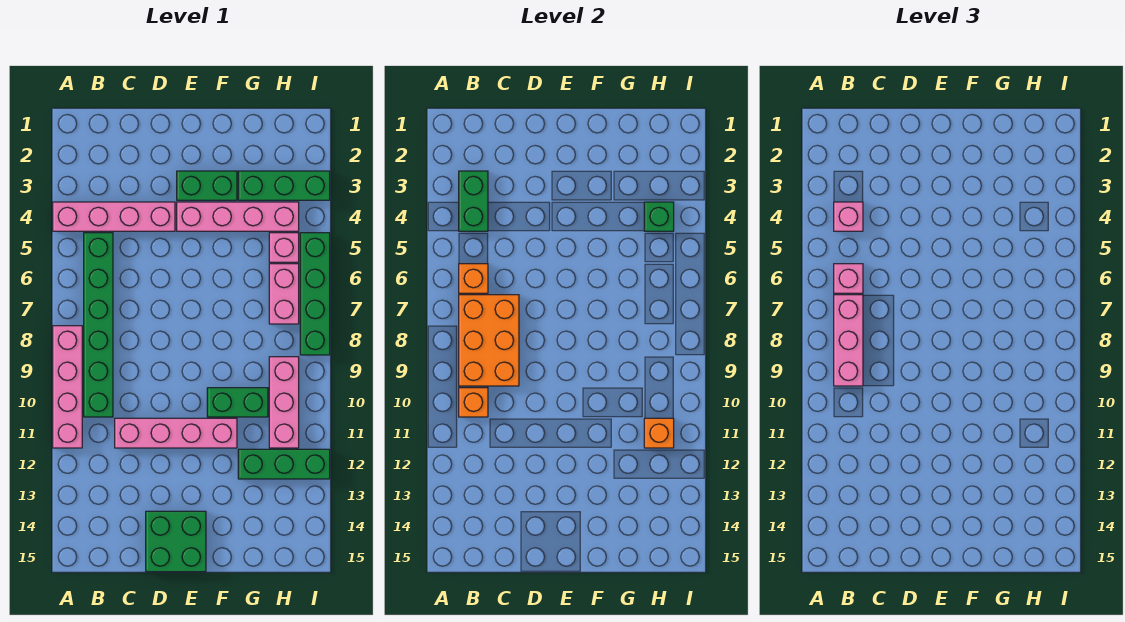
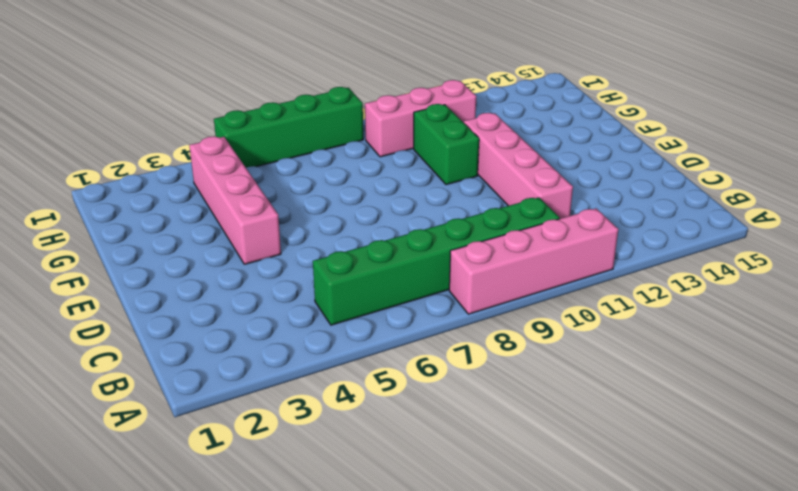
none -> pink brick A4:D4 level 1
none -> green brick D14:E15 level 1
none -> green brick E3:F3 level 1

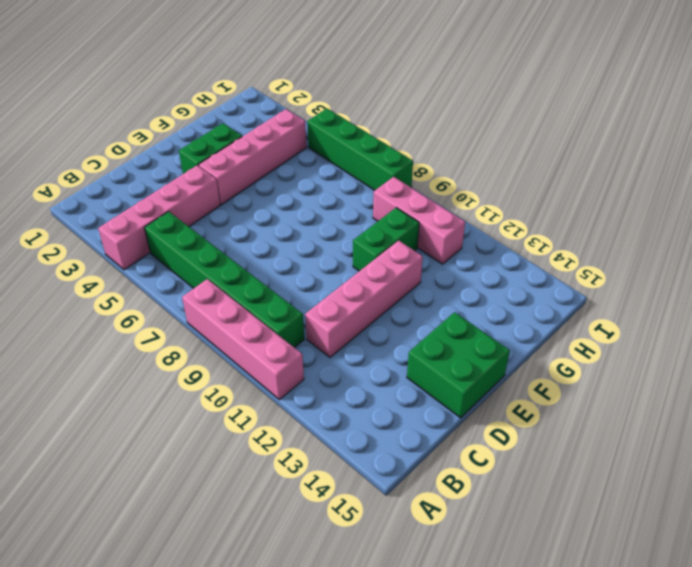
none -> green brick G3:I3 level 1
none -> green brick G12:I12 level 1
none -> pink brick H5 level 1

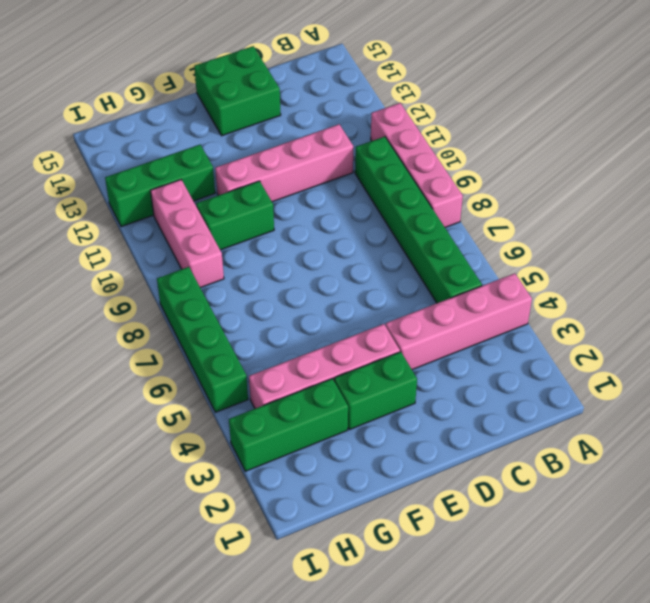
none -> pink brick H5 level 1
none -> pink brick H6:H7 level 1
none -> green brick B3:B4 level 2

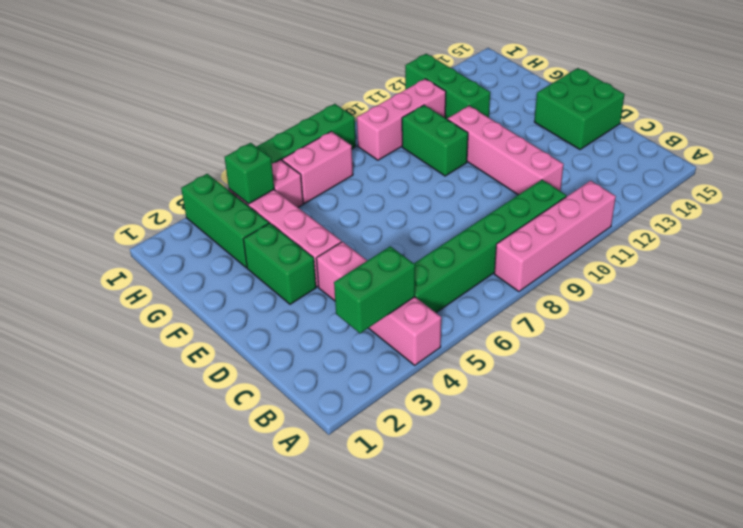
none -> orange brick B6 level 2
none -> orange brick B7:C9 level 2
none -> orange brick B10 level 2

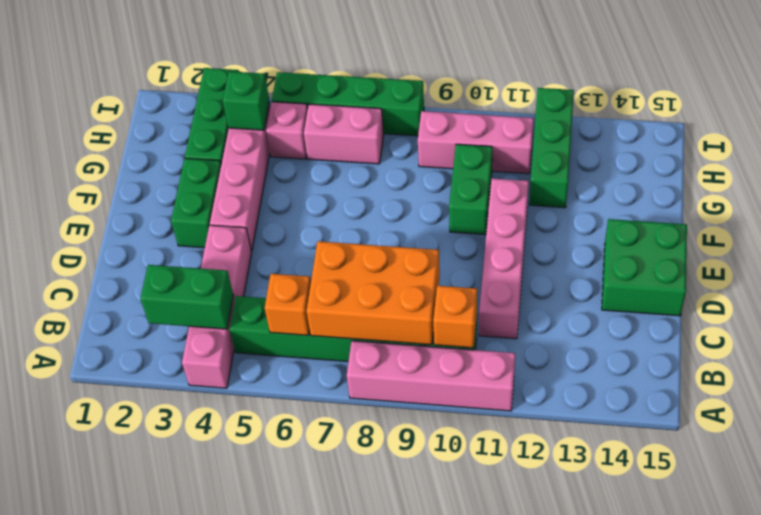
none -> orange brick H11 level 2
none -> pink brick B4 level 3
none -> pink brick B6 level 3

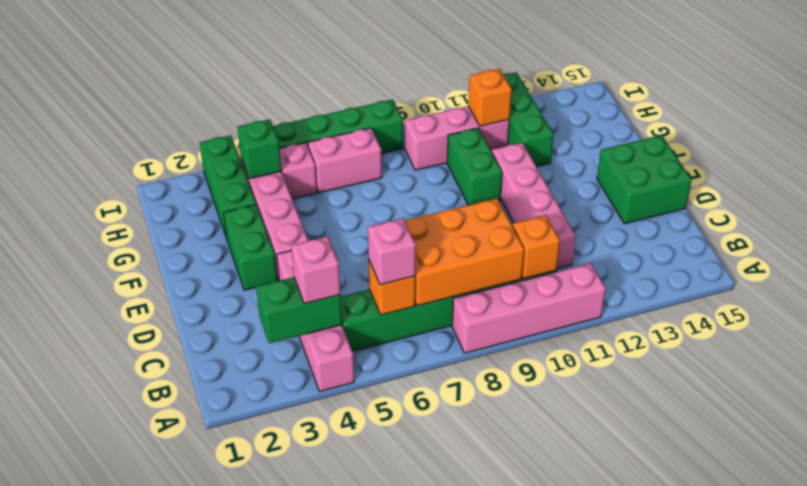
none -> pink brick B7:B9 level 3

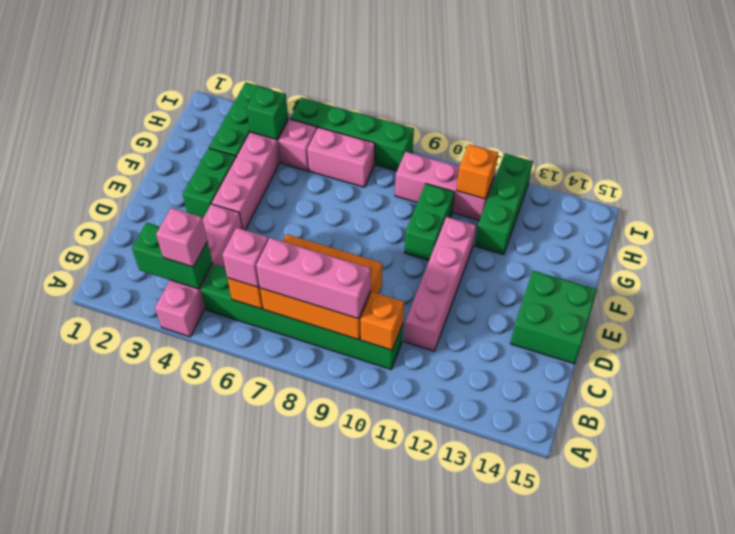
none -> pink brick A8:A11 level 1

